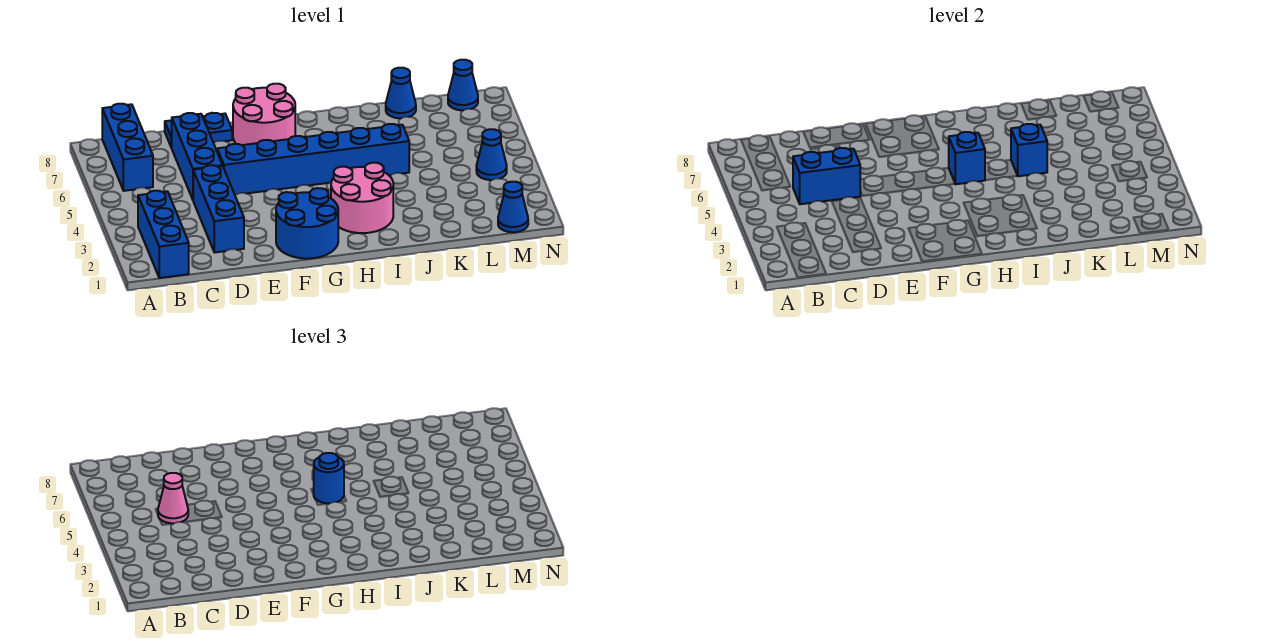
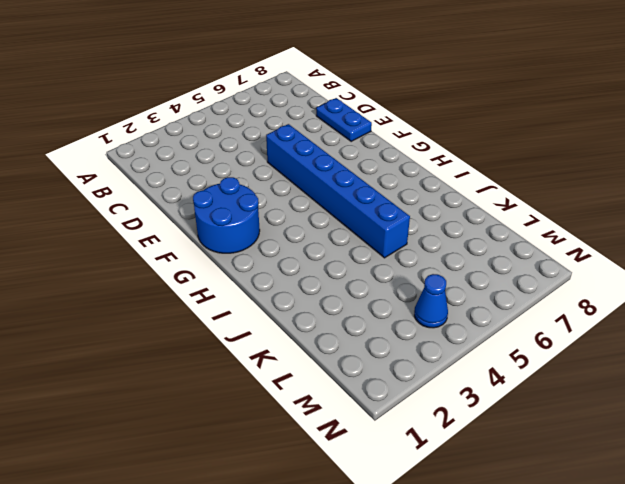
none -> blue brick B1:B3 level 1
none -> blue brick B6:B8 level 1
none -> blue brick D2:D4 level 1

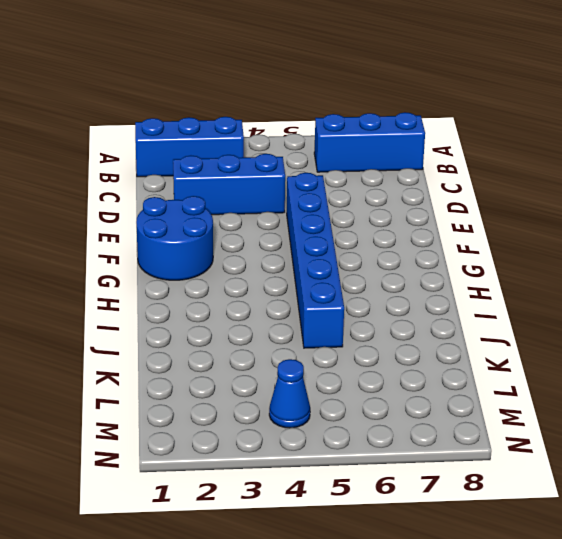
none -> blue brick D5:D7 level 1
none -> blue plate D8:E8 level 1
none -> pink round brick F7:G8 level 1

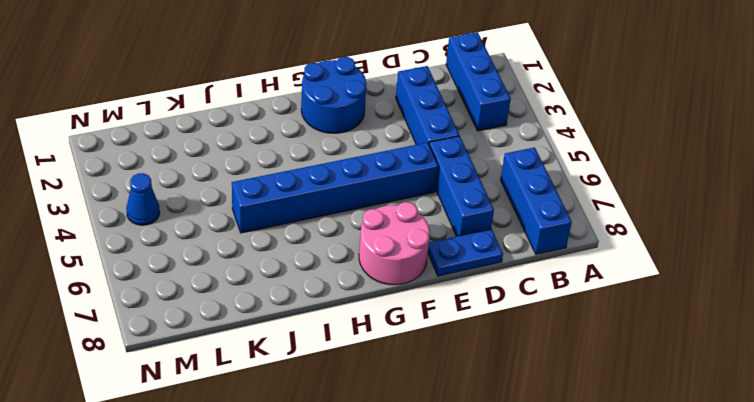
none -> pink round brick H2:I3 level 1
none -> blue cone K8 level 1
none -> blue cone M1 level 1

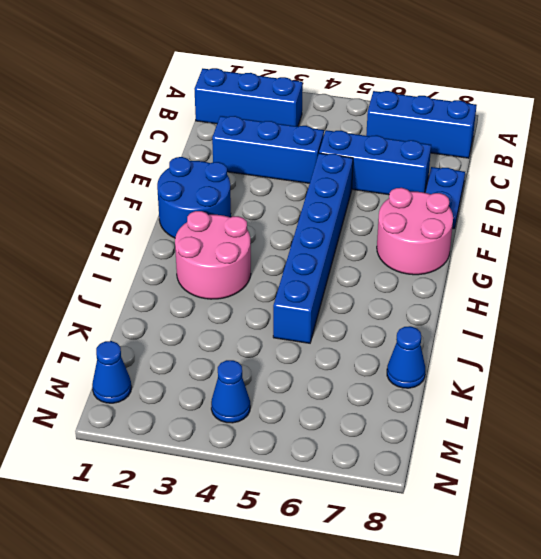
none -> blue cone M8 level 1
none -> blue brick C5:D5 level 2
none -> blue brick H5 level 2

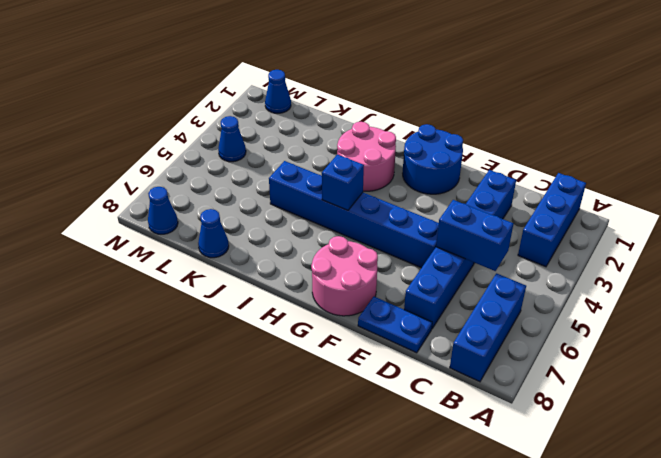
none -> blue brick J5 level 2
none -> pink cone C5 level 3
none -> blue round brick H5 level 3

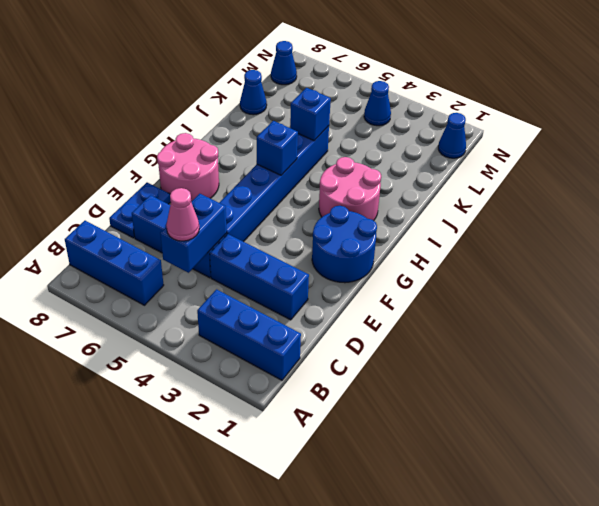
none -> blue round brick H5 level 3

